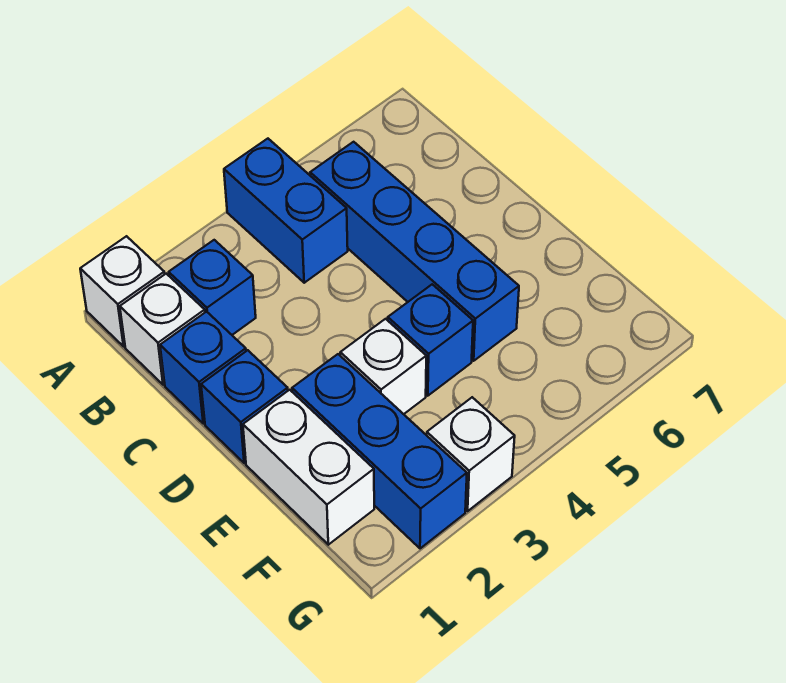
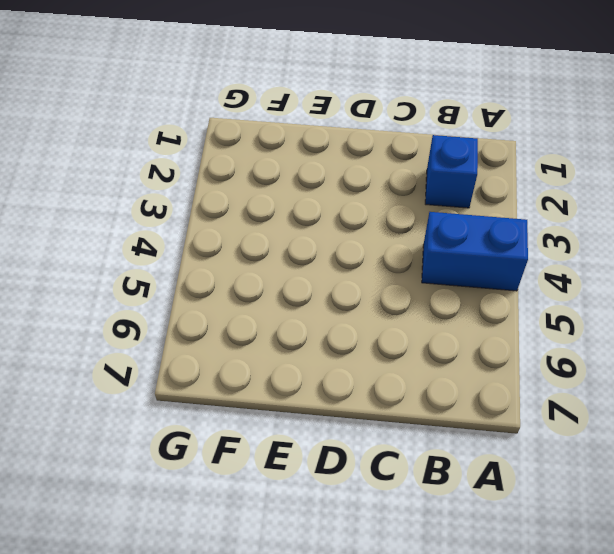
none -> white brick A1 level 1
none -> white brick B1 level 1
none -> blue brick B5:E5 level 1

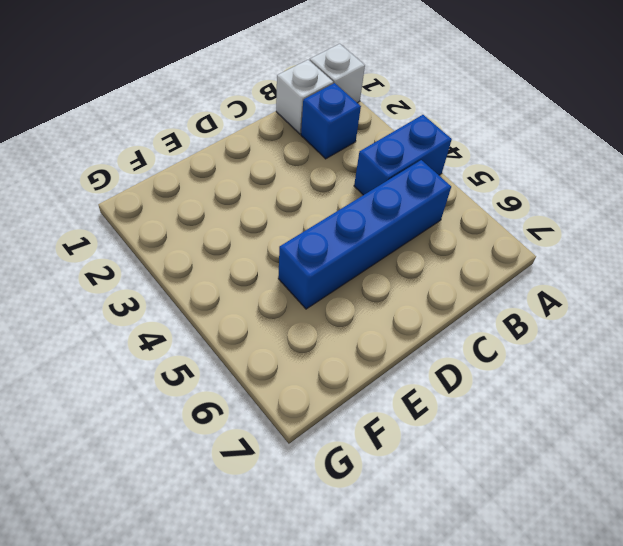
none -> blue brick C1 level 1
none -> blue brick D1 level 1
none -> white brick E1:F1 level 1

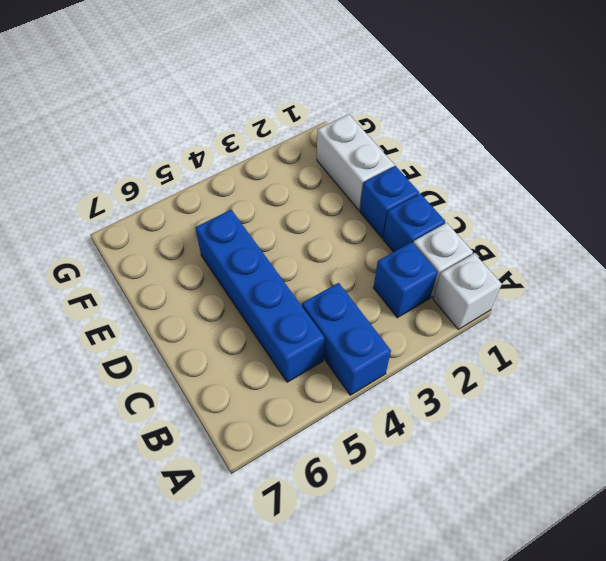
none -> blue brick E2:G2 level 1
none -> white brick E3 level 1
none -> blue brick E4 level 1

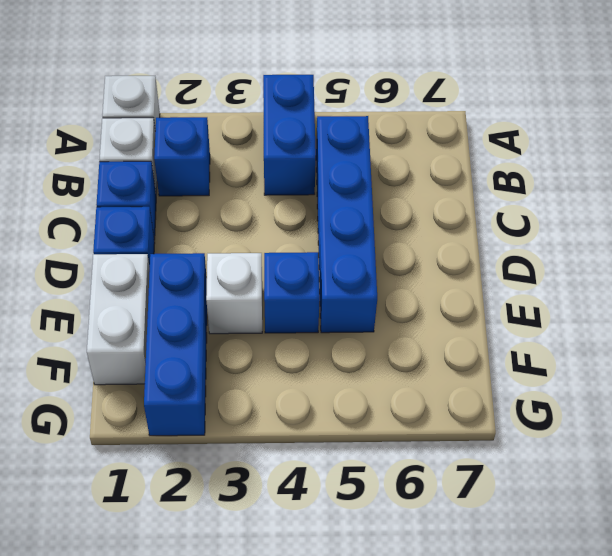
none -> white brick G3 level 1

